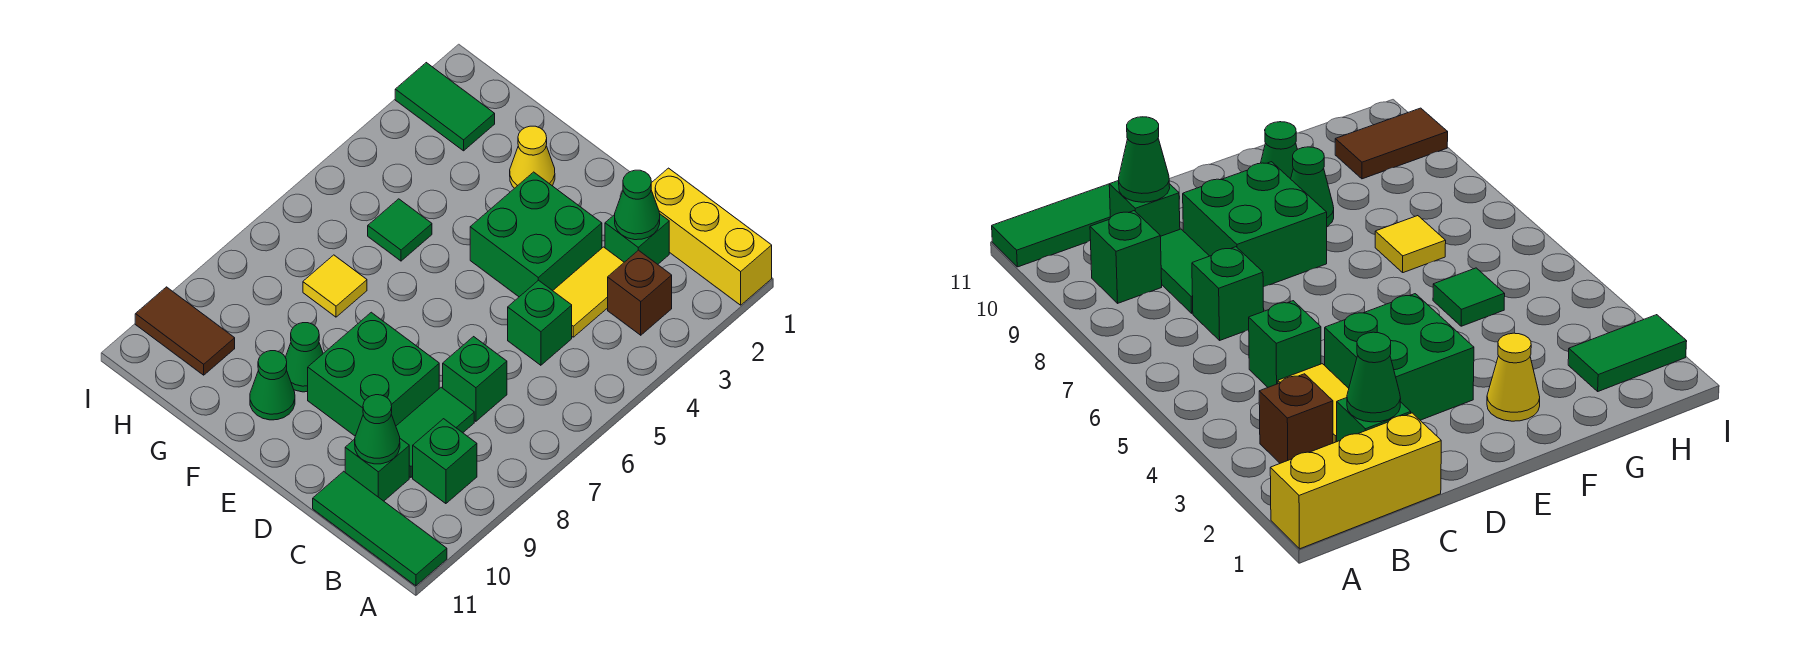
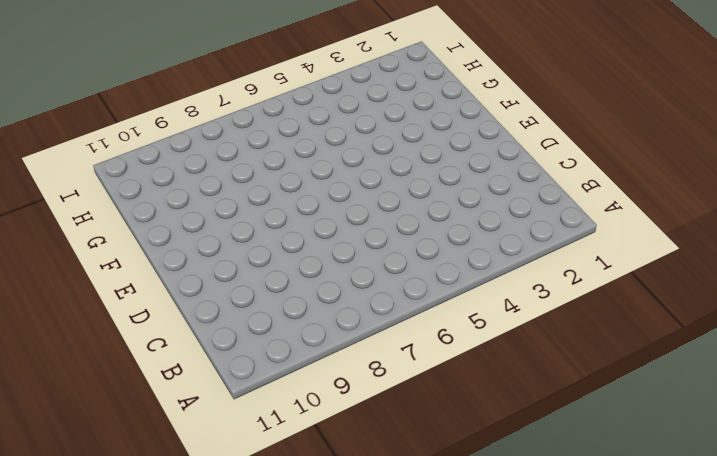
none -> yellow brick A1:C1 level 1
none -> green tile A11:C11 level 1
none -> brown brick B3 level 1

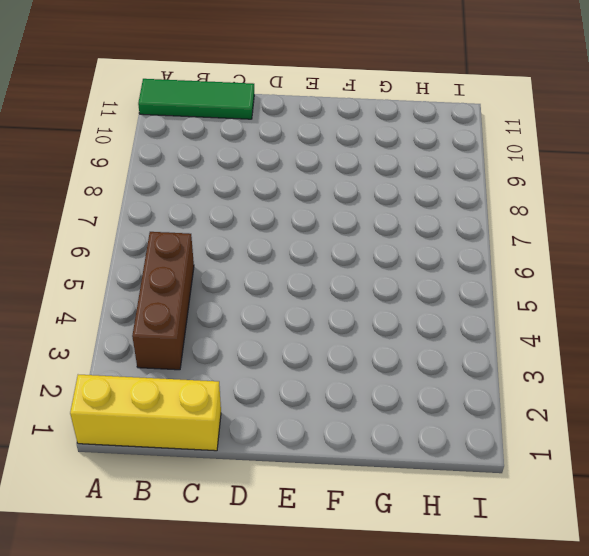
brown brick B3:B5 level 1 -> brown brick B3 level 1
none -> green brick B9 level 1
none -> green brick C2 level 1
none -> yellow tile C3:C4 level 1

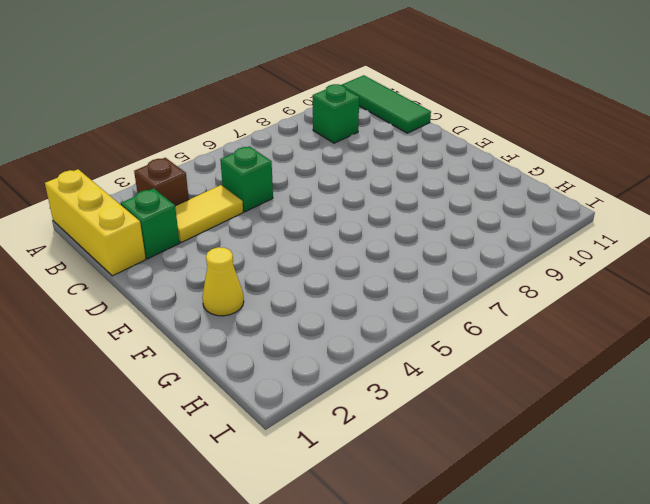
none -> green brick C7 level 1
none -> green tile C8:C9 level 1
none -> green brick C10 level 1

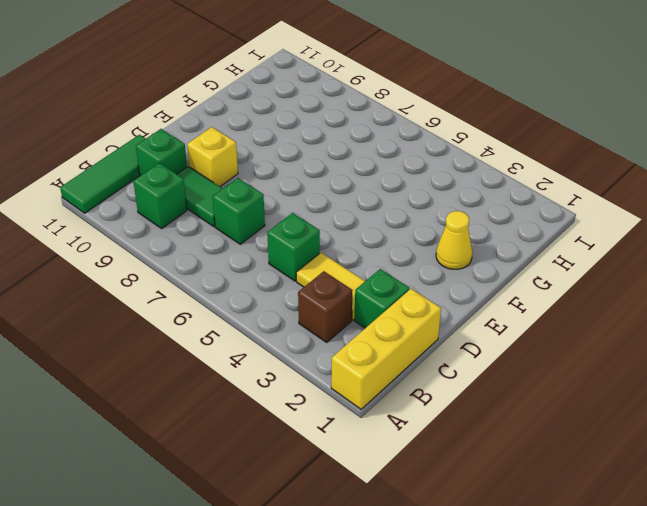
yellow brick D9 level 1 -> green brick D8:E9 level 1
none -> green brick D3:E4 level 1
none -> green cone F9 level 1
none -> green cone F10 level 1

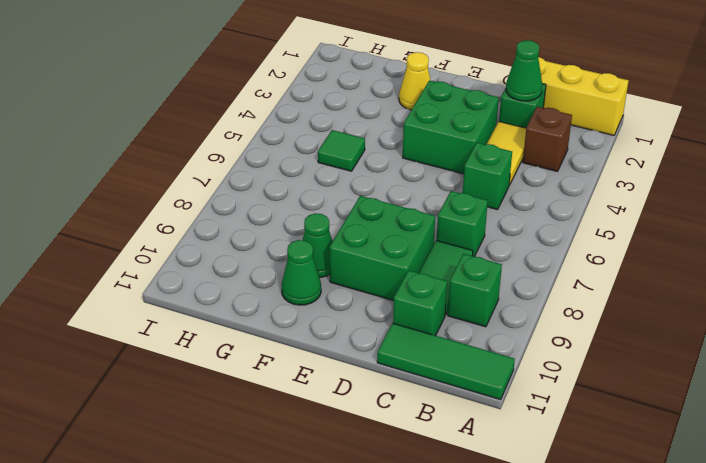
none -> yellow tile G7 level 1
none -> green tile H2:I2 level 1
none -> brown tile H10:I10 level 1

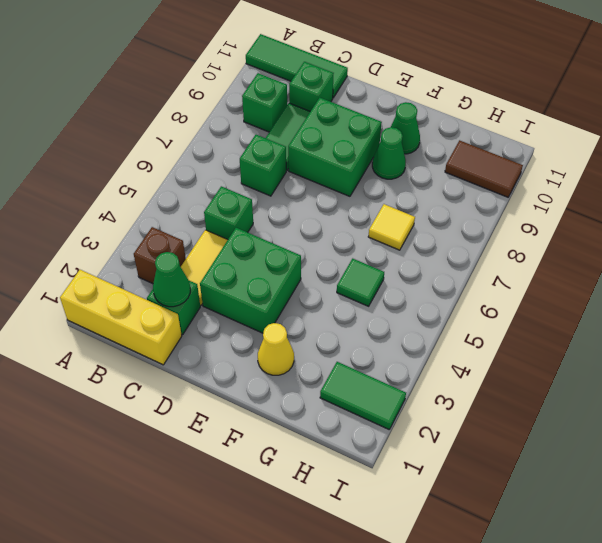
none -> green cone C10 level 2

